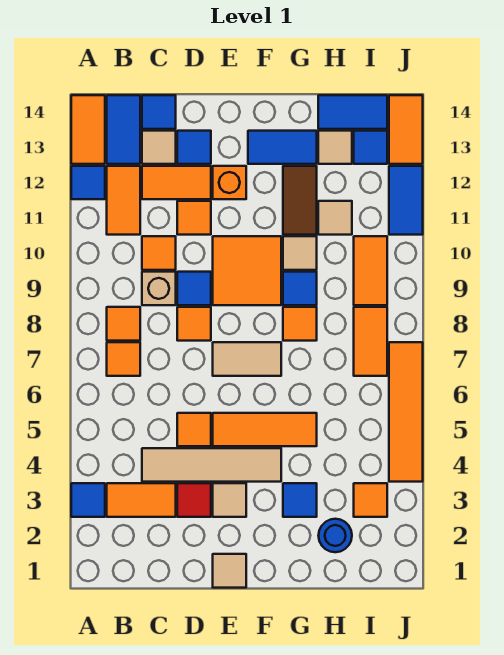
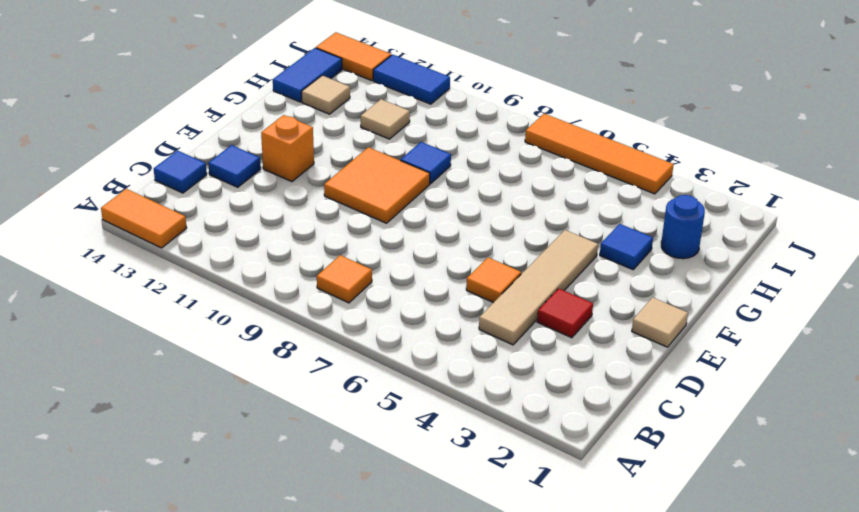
none -> blue tile A3 level 1
none -> blue tile A12 level 1
none -> orange tile B3:C3 level 1
none -> orange tile B7 level 1

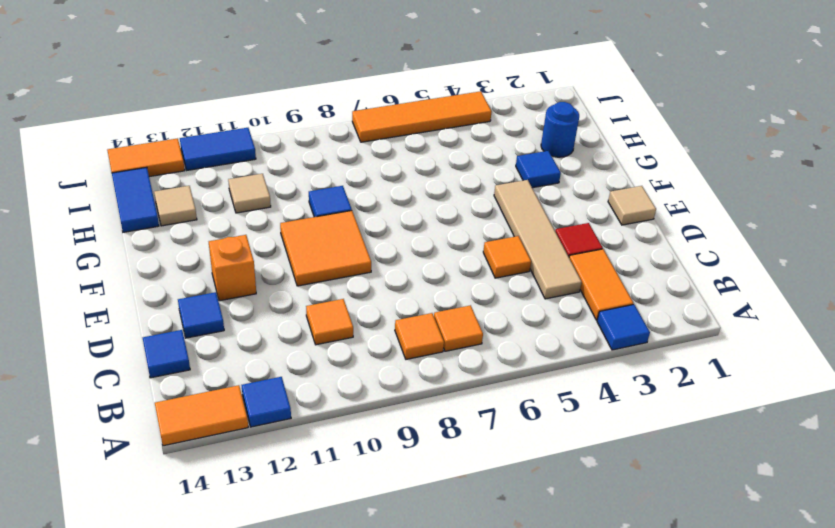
none -> orange tile B11:B12 level 1
none -> blue tile B13:B14 level 1
none -> tan brick C9 level 1
none -> orange tile C12:D12 level 1

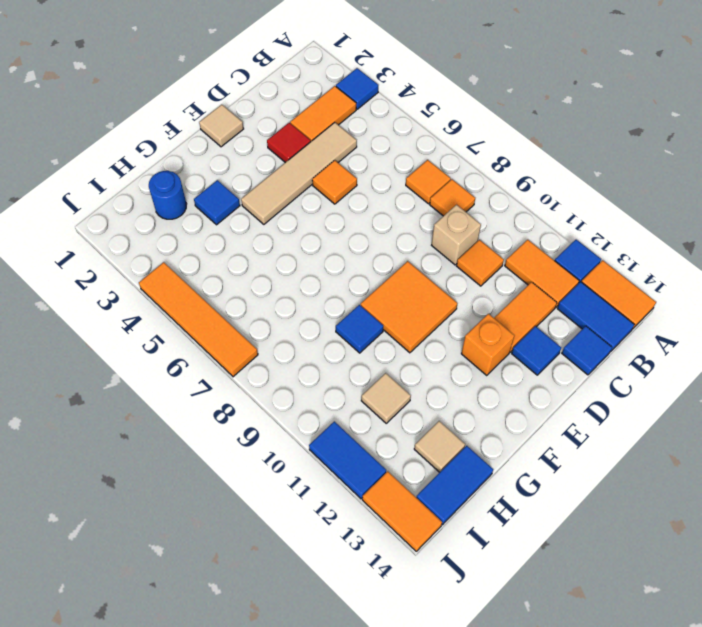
none -> tan tile C13 level 1
none -> orange tile D8 level 1
none -> blue tile D9 level 1
none -> orange tile D11 level 1

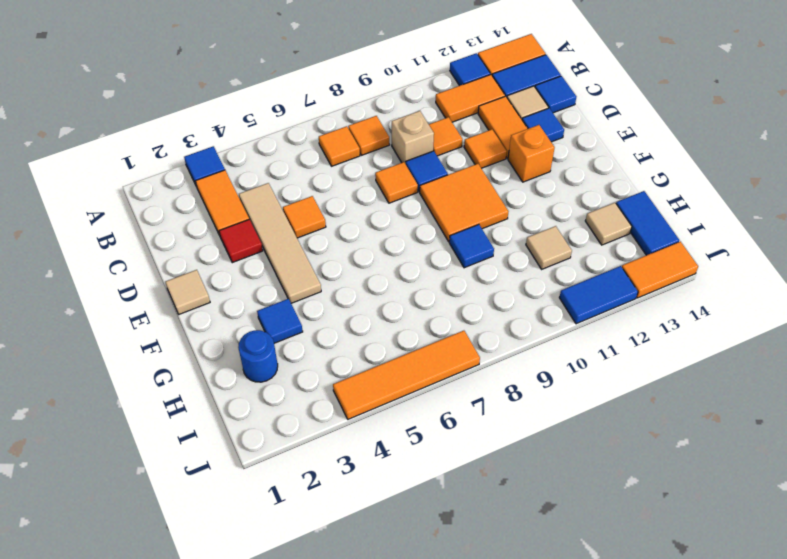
none -> tan tile E3 level 1
none -> orange tile E5:G5 level 1
none -> tan tile E7:F7 level 1
none -> blue tile F13:G13 level 1

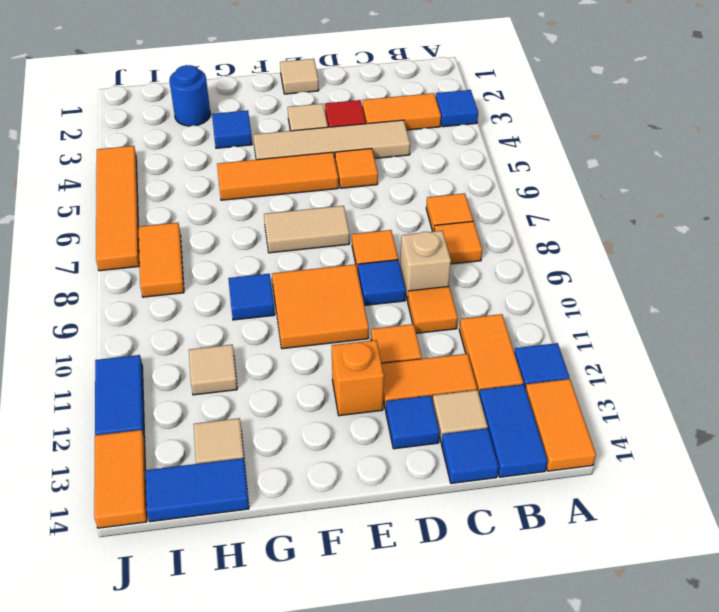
none -> blue tile F13:G13 level 1
none -> orange tile G8 level 1
none -> tan tile G10 level 1
none -> brown tile G11:G12 level 1

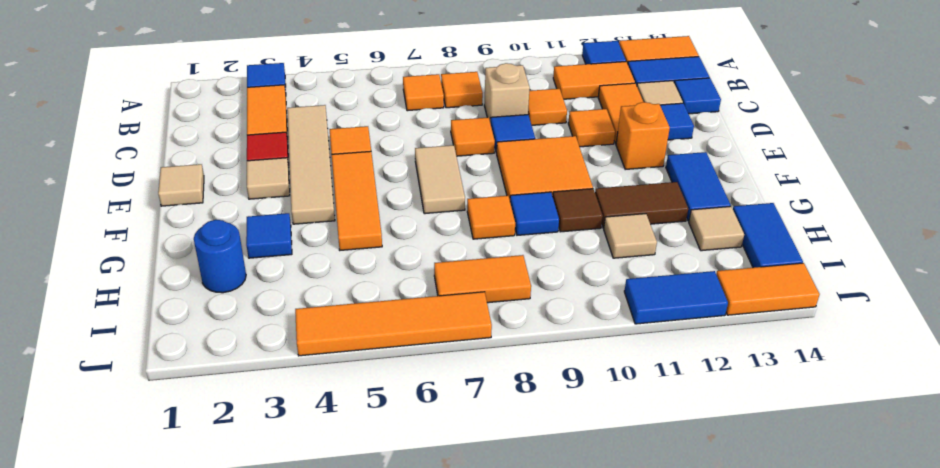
brown tile G10 level 1 -> tan tile G10 level 1
none -> orange tile I3 level 1
none -> orange tile I9:I10 level 1
none -> blue tile I13 level 1

